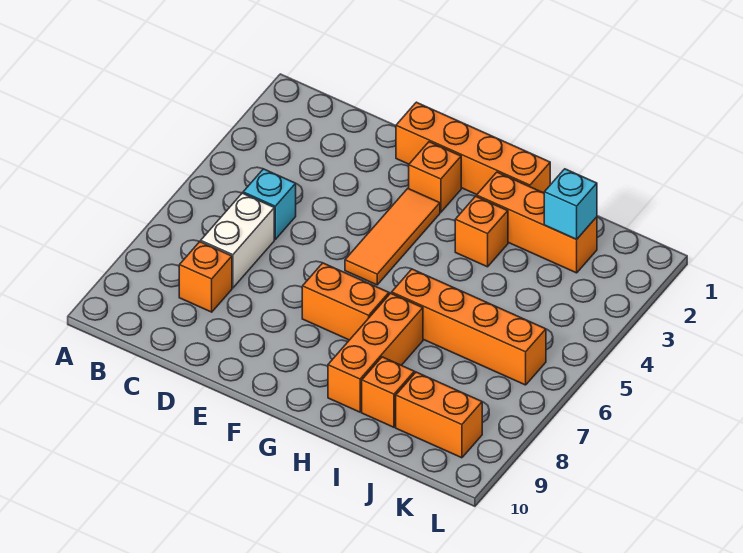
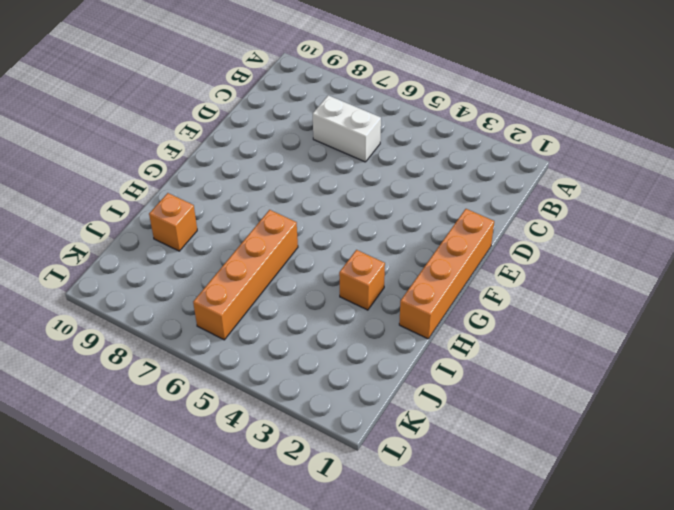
none -> cyan brick C5 level 1
none -> orange brick C8 level 1
none -> orange brick F2 level 1

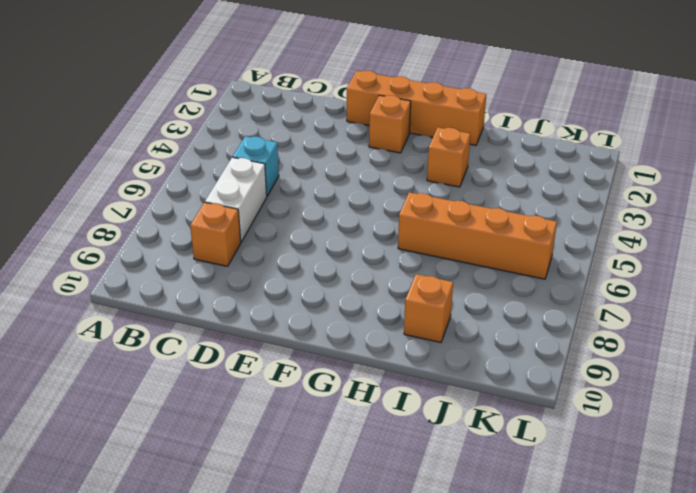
none -> orange tile F3:F5 level 1
none -> orange brick F7:G7 level 1
none -> orange brick H2:J2 level 1

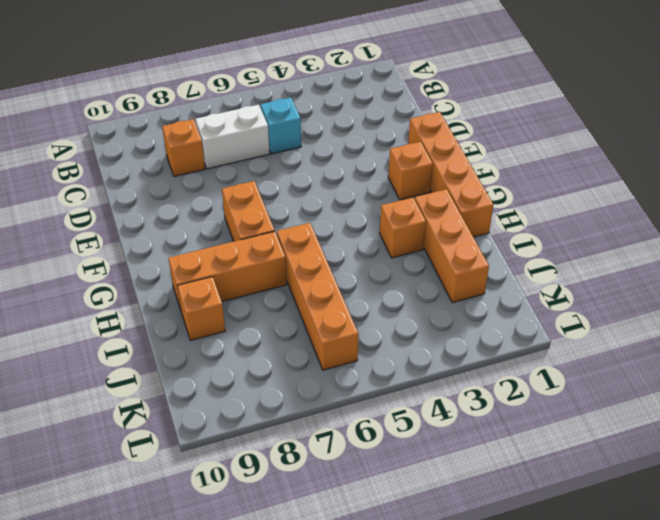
none -> orange tile F3:F5 level 1
none -> orange brick J9:K9 level 1
none -> cyan brick J2 level 2

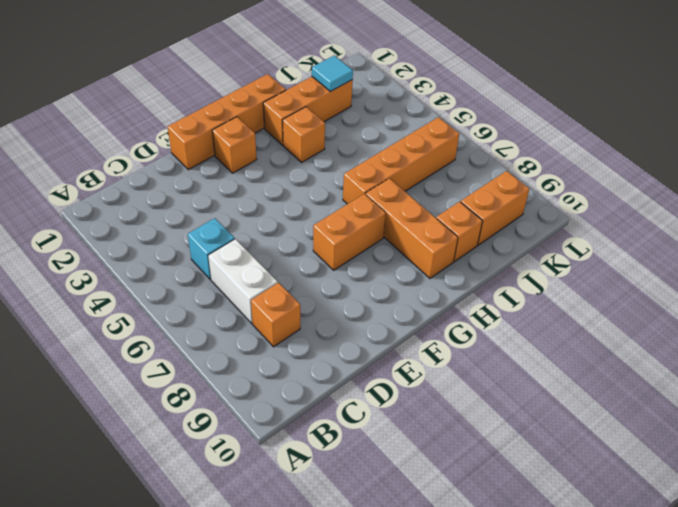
cyan tile J2 level 2 -> cyan brick J2 level 2
none -> orange tile F3:F5 level 1

